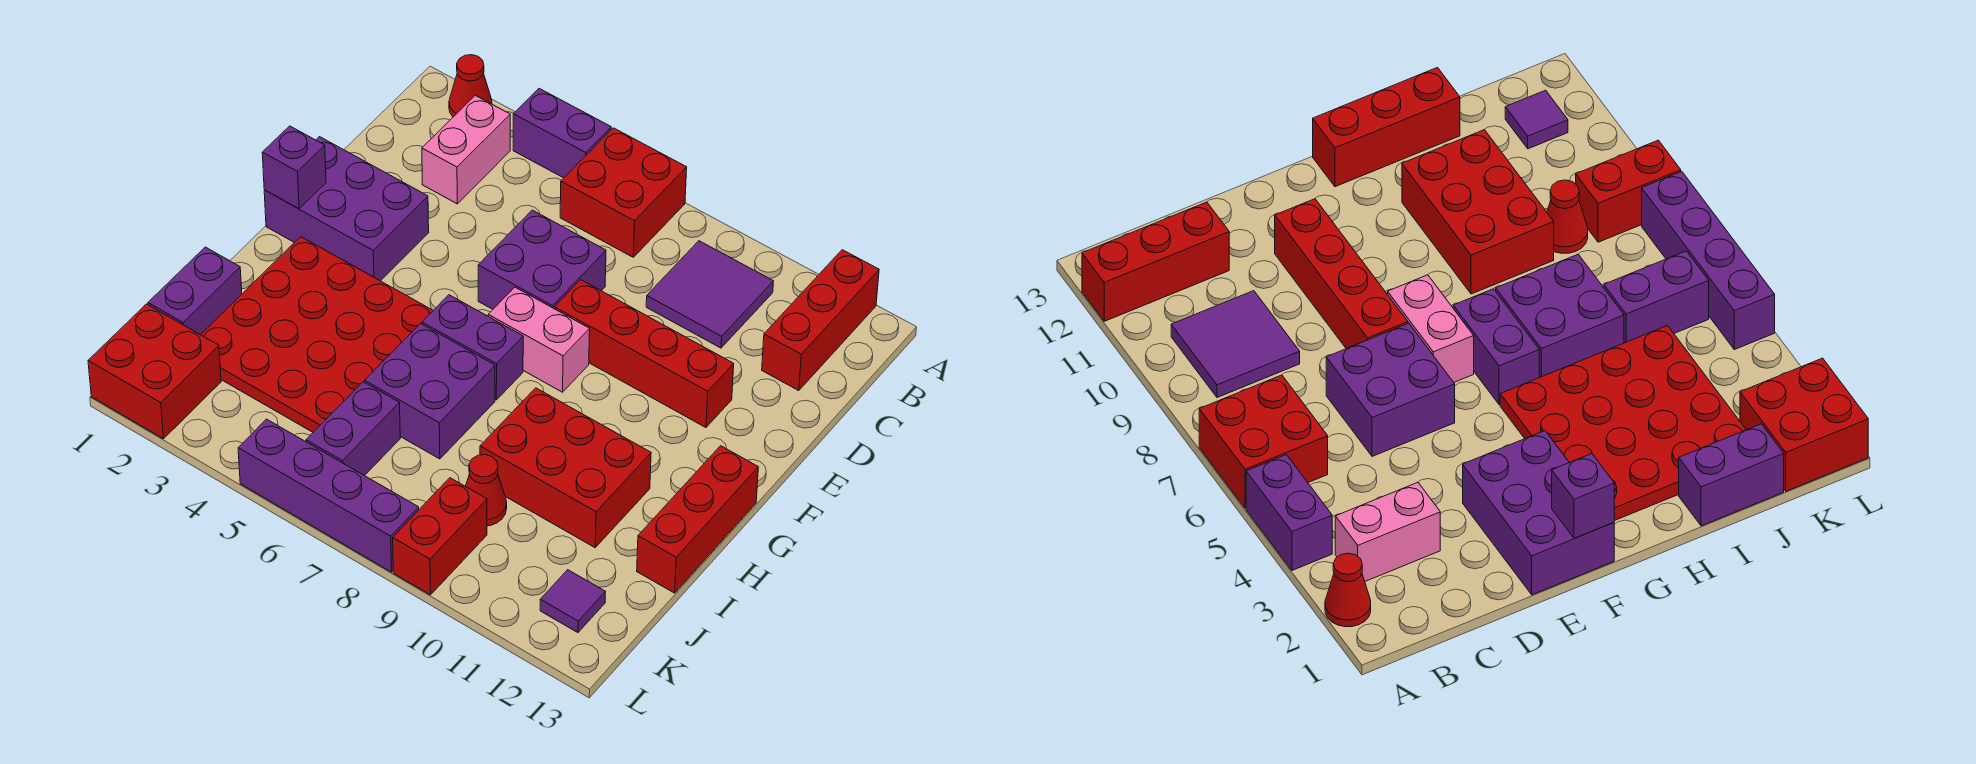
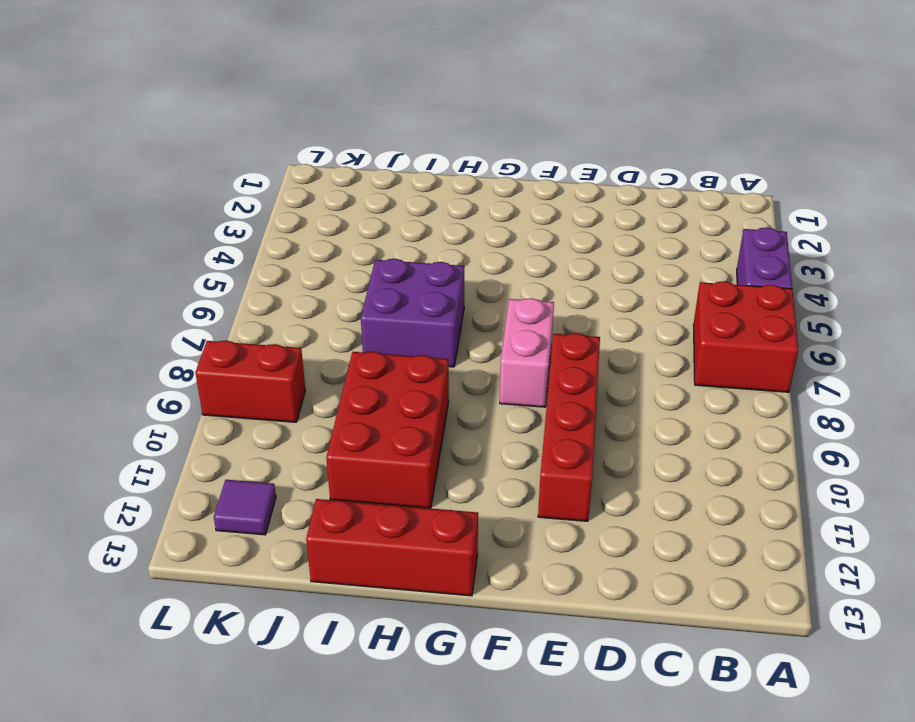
none -> red cone A2 level 1
none -> red brick A12:C12 level 1
none -> pink brick B3:C3 level 1

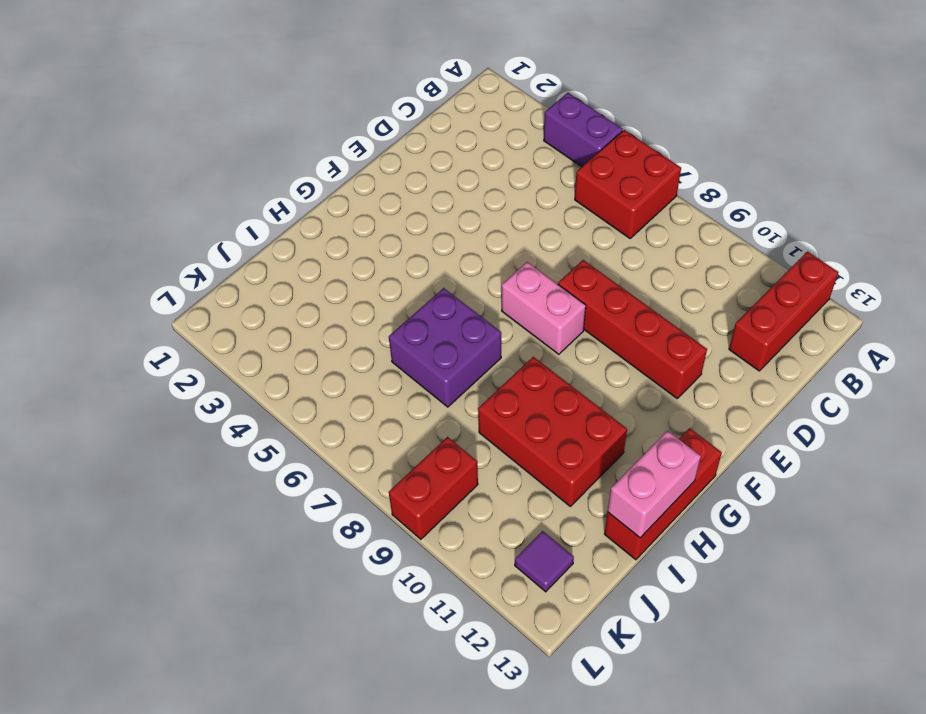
pink brick H13:I13 level 2 -> pink brick B3:C3 level 1
none -> red cone A2 level 1
none -> purple tile B9:C10 level 1
none -> purple brick D6:E7 level 1

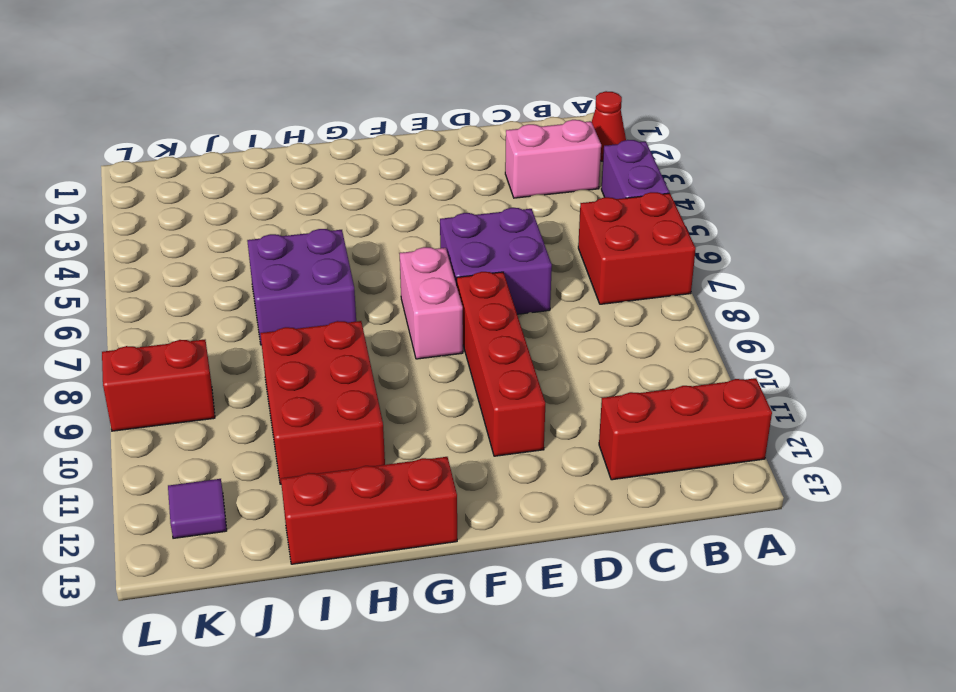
none -> purple tile B9:C10 level 1
none -> purple brick E1:F3 level 1
none -> red plate G2:J5 level 1

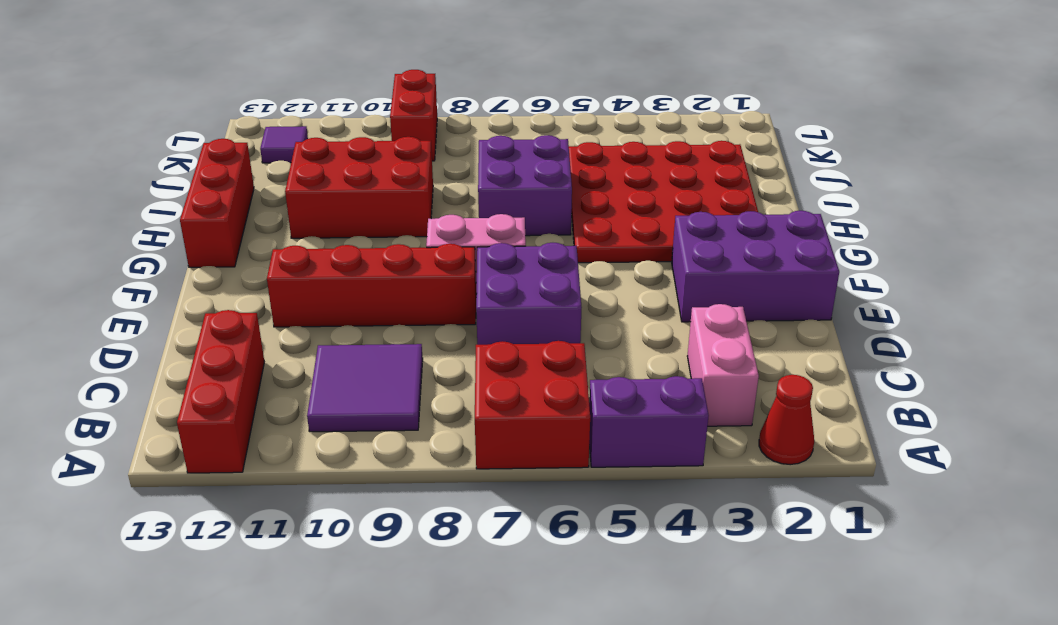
none -> purple brick G6:G7 level 1
none -> purple brick I1:J1 level 1
none -> purple brick J6:K6 level 1

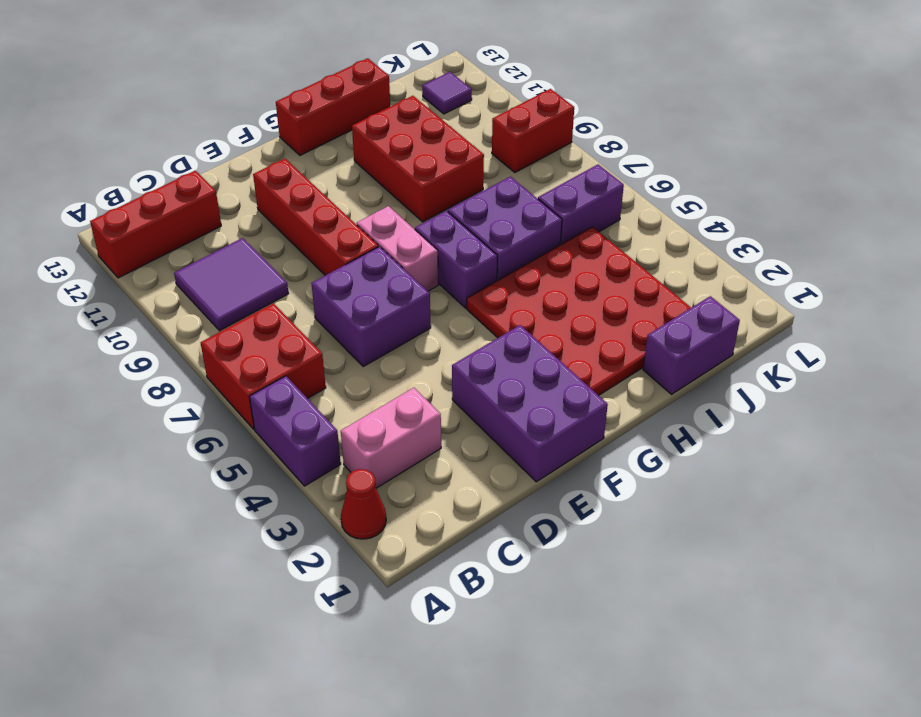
none -> red cone J9 level 1
none -> red brick K1:L2 level 1
none -> purple brick L5:L8 level 1

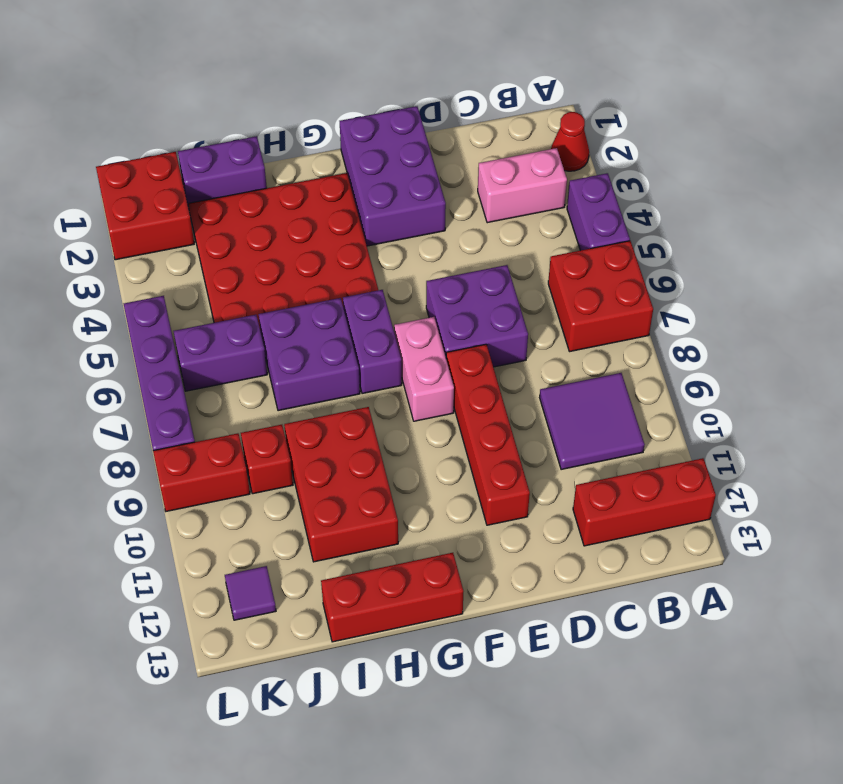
red brick J9 level 1 -> red cone J9 level 1
none -> purple brick F1 level 2

